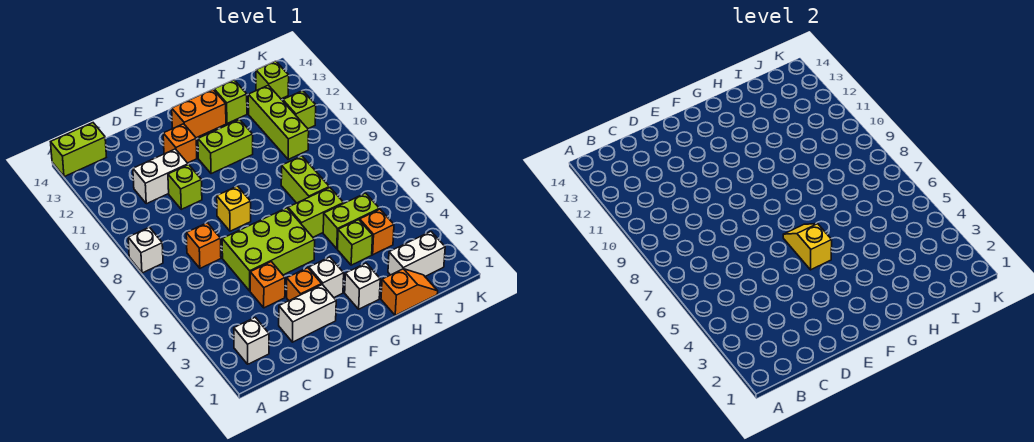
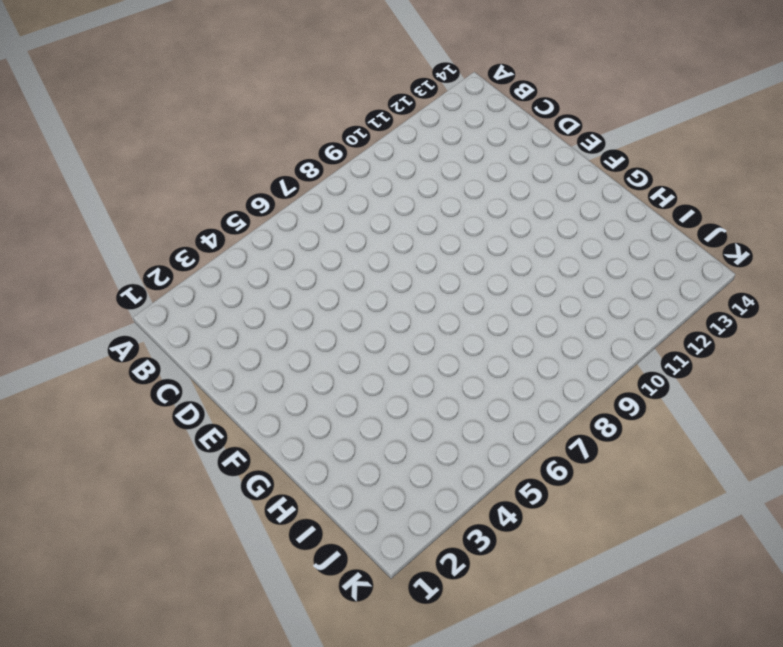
none -> white brick A8 level 1
none -> lime brick A14:B14 level 1
none -> white brick B2 level 1

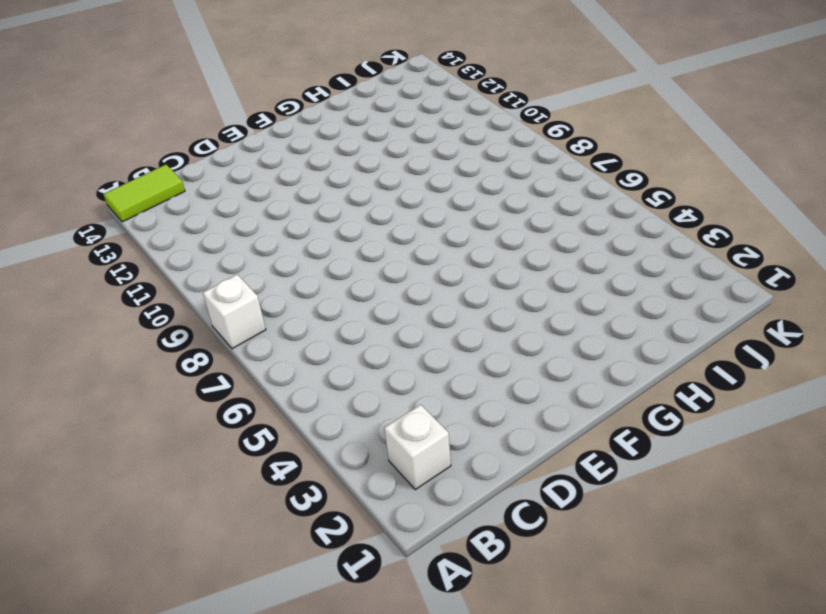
lime tile A14:B14 level 1 -> lime brick A14:B14 level 1
none -> orange brick C7 level 1
none -> white brick C11:D11 level 1
none -> white brick D2:E2 level 1

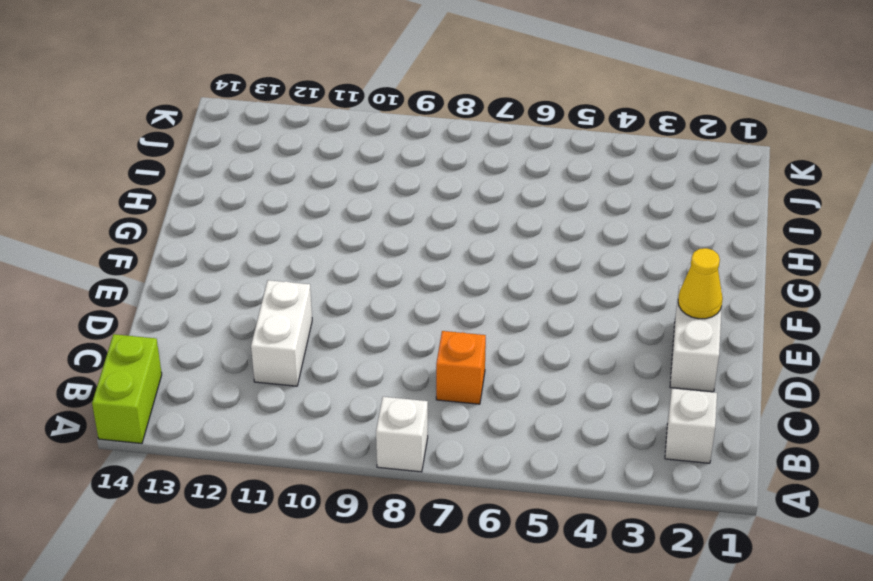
yellow cone E2 level 2 -> none
none -> orange brick D4 level 1
none -> lime brick D5:F6 level 1
none -> lime brick D10 level 1

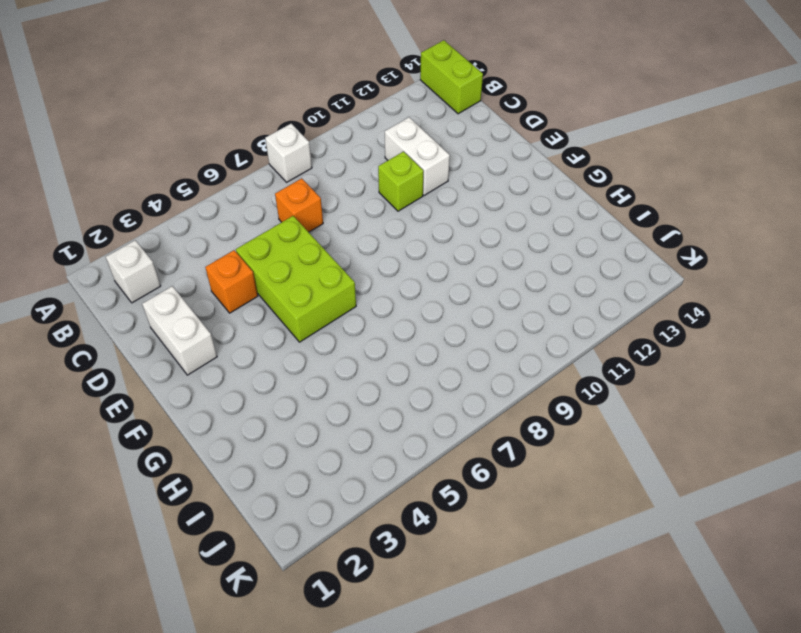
none -> orange brick E3 level 1
none -> yellow brick E8 level 1
none -> orange brick E12 level 1

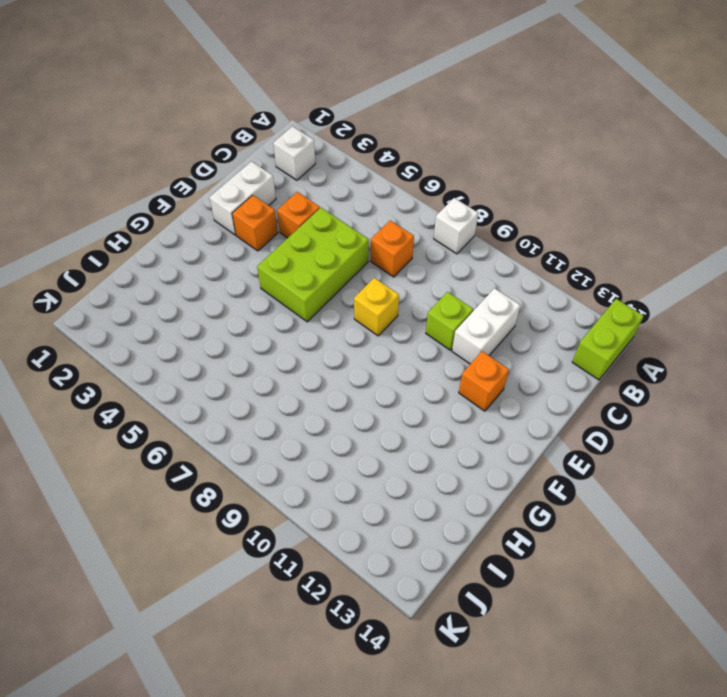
none -> white brick F3 level 1
none -> lime brick F11:G11 level 1
none -> orange brick F13:G13 level 1

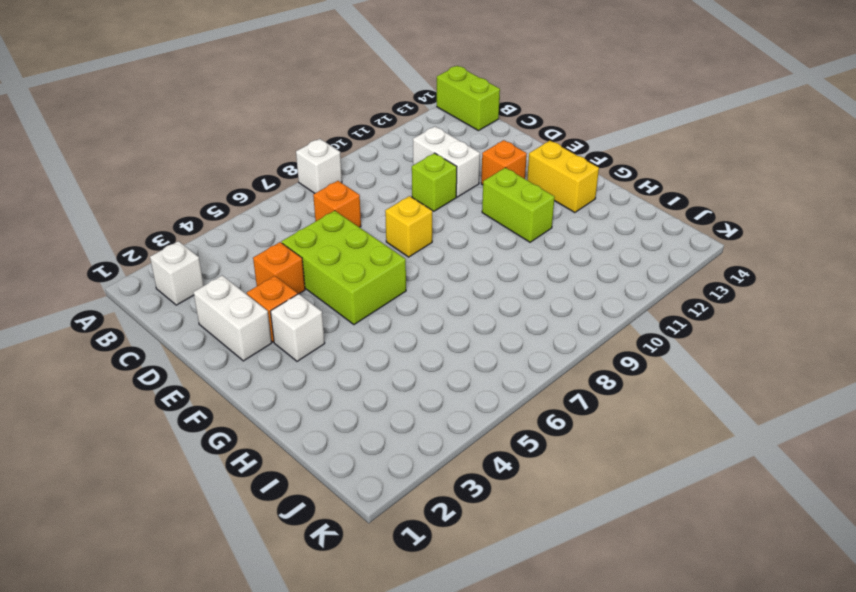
yellow brick F13:G13 level 1 -> orange brick F13:G13 level 1
none -> white brick G2 level 1
none -> lime brick G6:H6 level 1
none -> orange slope H1:I1 level 1 top H

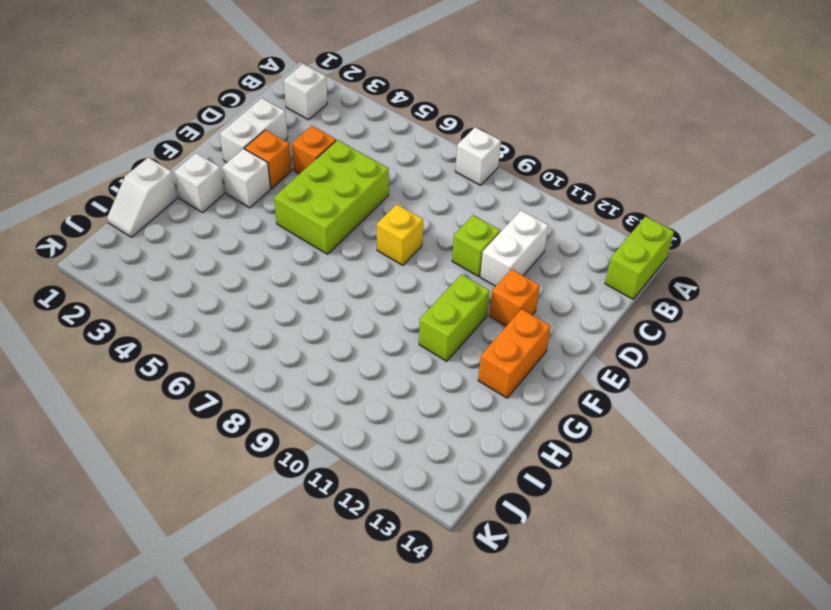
white slope H1:I1 level 1 top H -> orange slope H1:I1 level 1 top H
none -> orange brick C7 level 1
none -> lime brick G6:H6 level 1
none -> lime brick H4 level 1

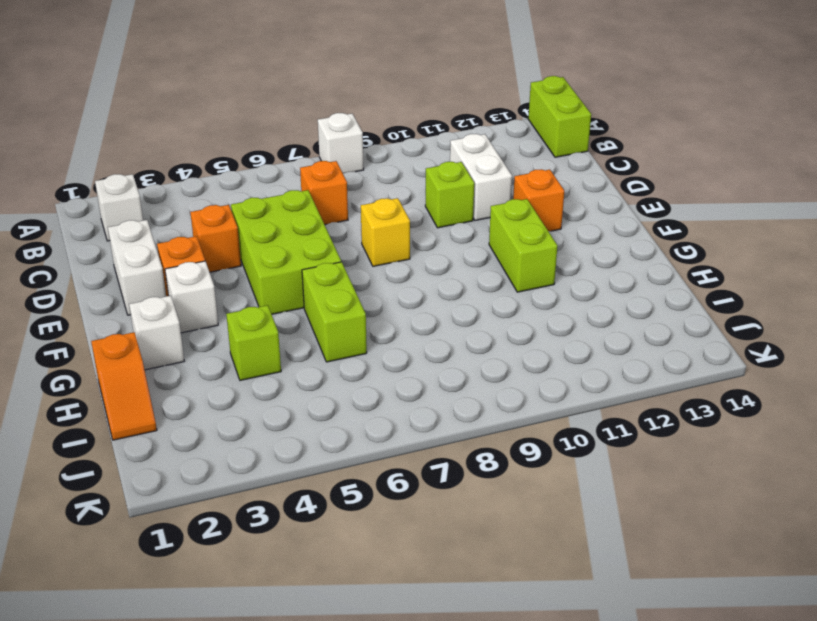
none -> orange brick F13:G13 level 1
none -> lime brick H5:I5 level 1
none -> lime brick H7:H8 level 1

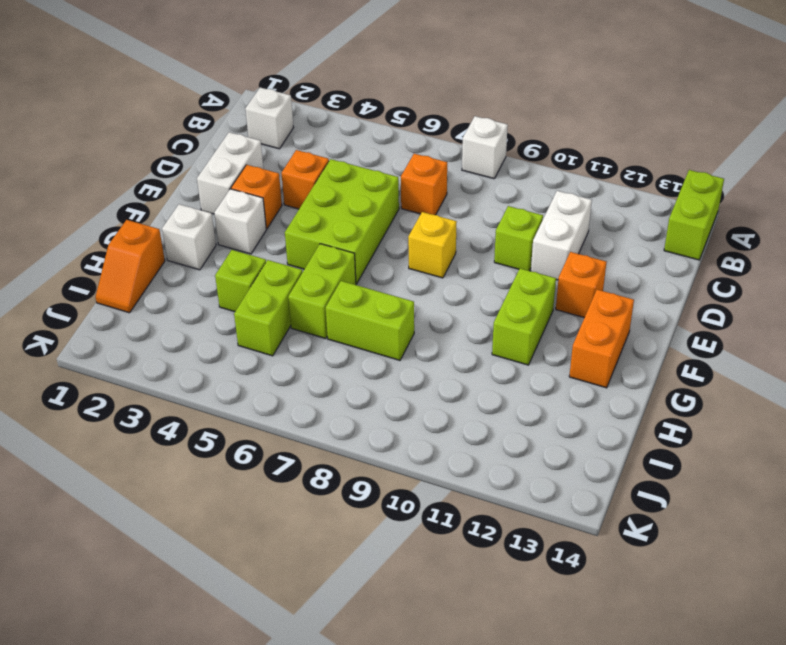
none -> lime brick H13 level 1
none -> white brick I2:J2 level 1
none -> orange brick I4 level 1

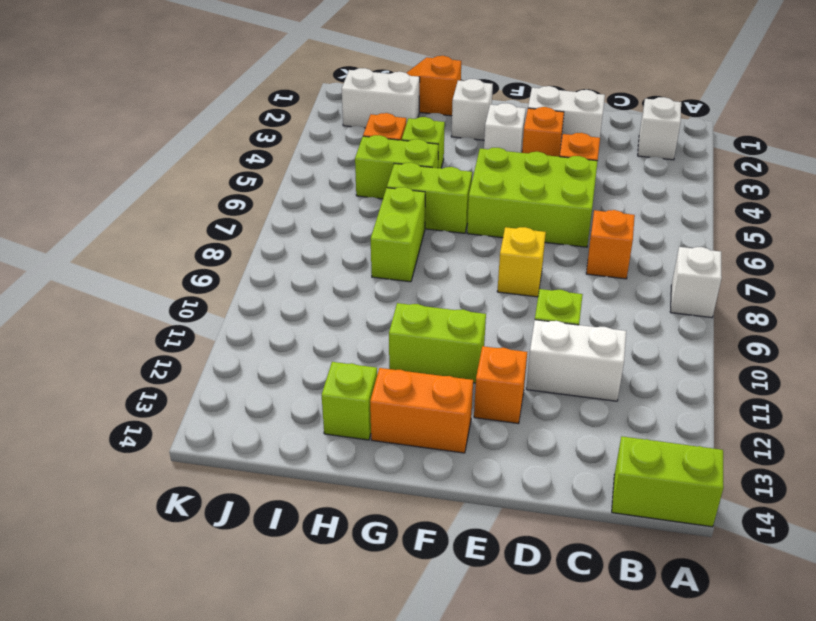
none -> lime brick I10:I12 level 1
none -> lime brick J11 level 1
none -> lime brick J13 level 1

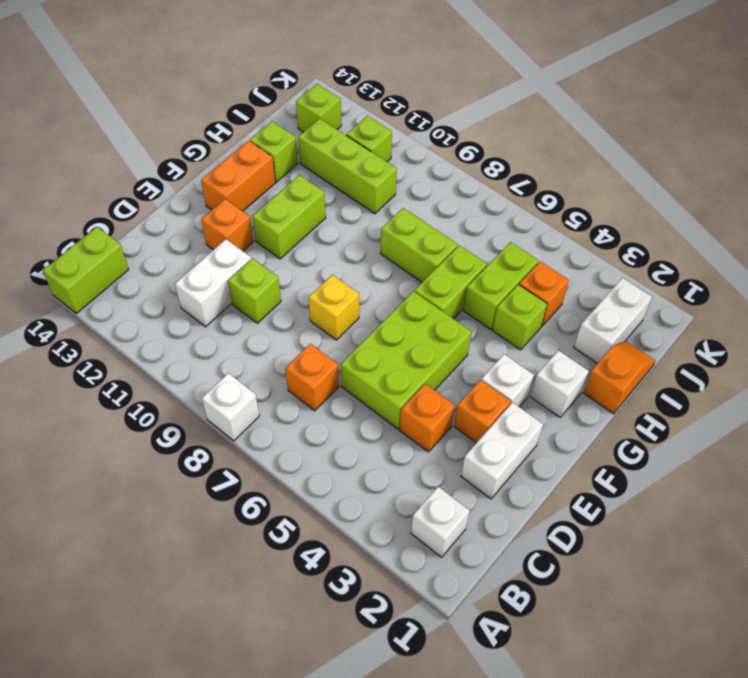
none -> yellow slope F5:F6 level 2 top 5

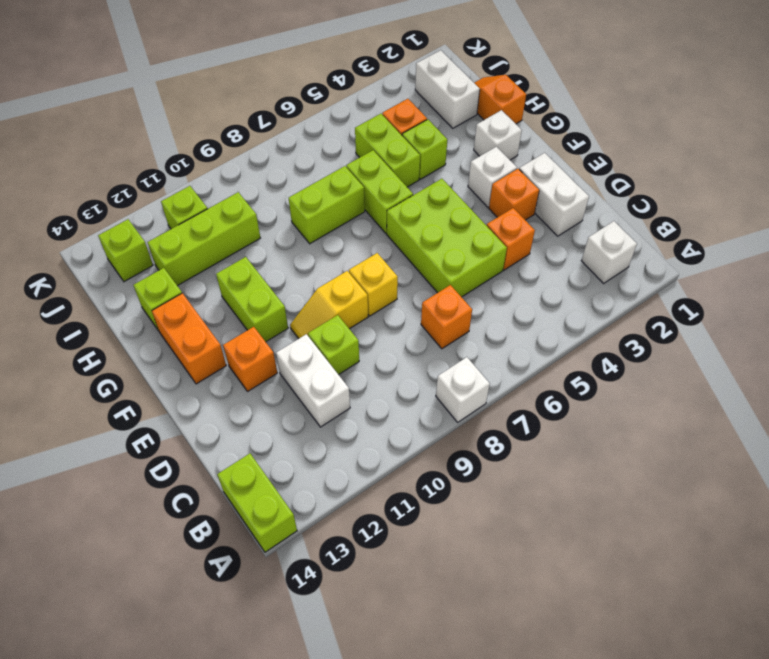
yellow slope E9:E10 level 1 top 9 -> yellow slope F5:F6 level 2 top 5

